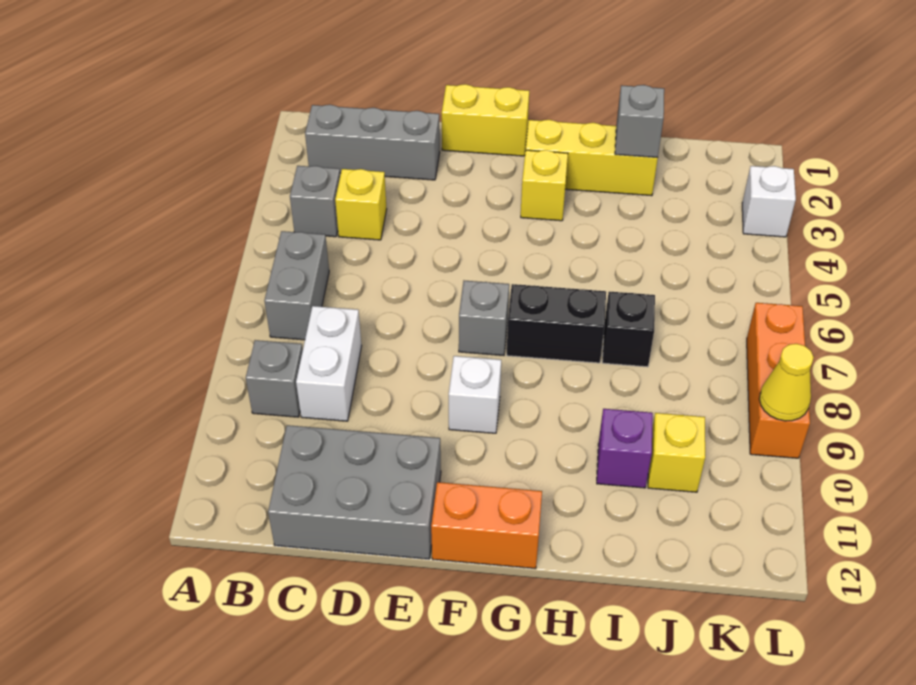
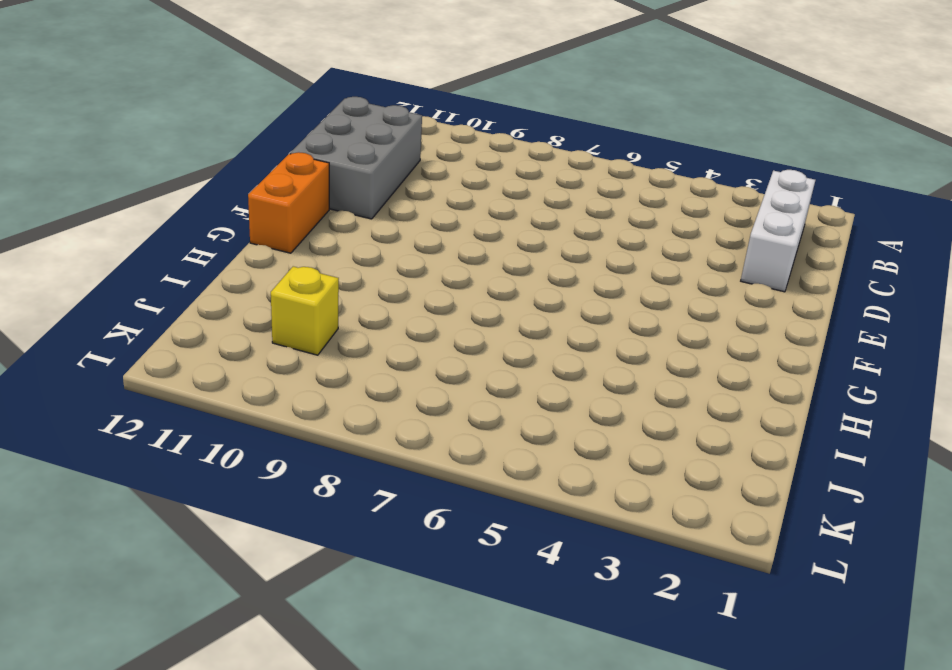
white brick B2:D2 level 1 -> grey brick B2:D2 level 1
none -> grey brick B4 level 1
none -> grey brick B6:B7 level 1
none -> grey brick B9 level 1

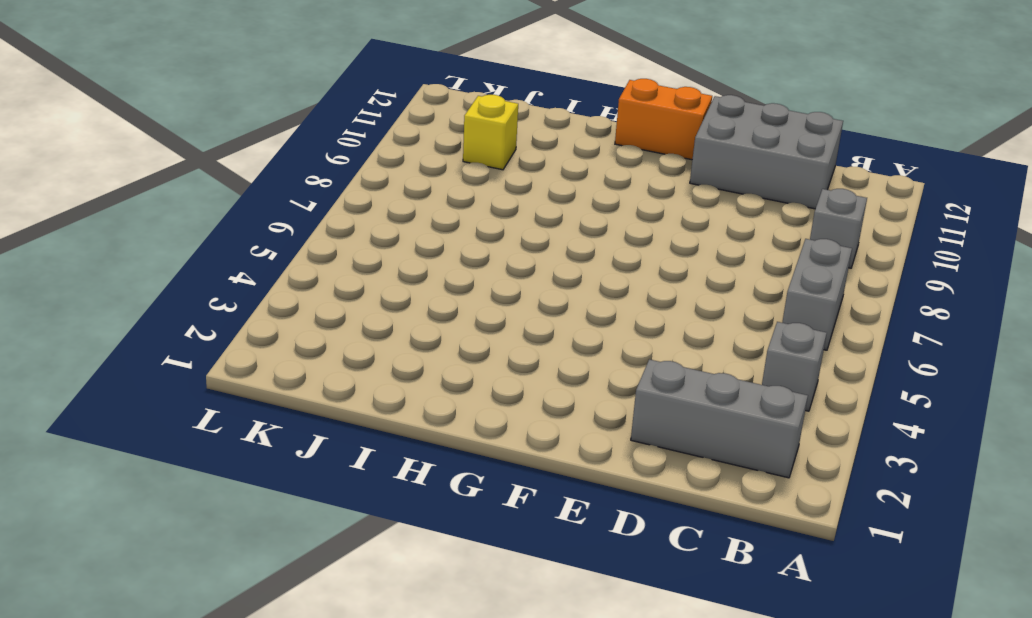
none -> yellow brick C4 level 1
none -> white brick C8:C9 level 1
none -> yellow brick E1:F1 level 1

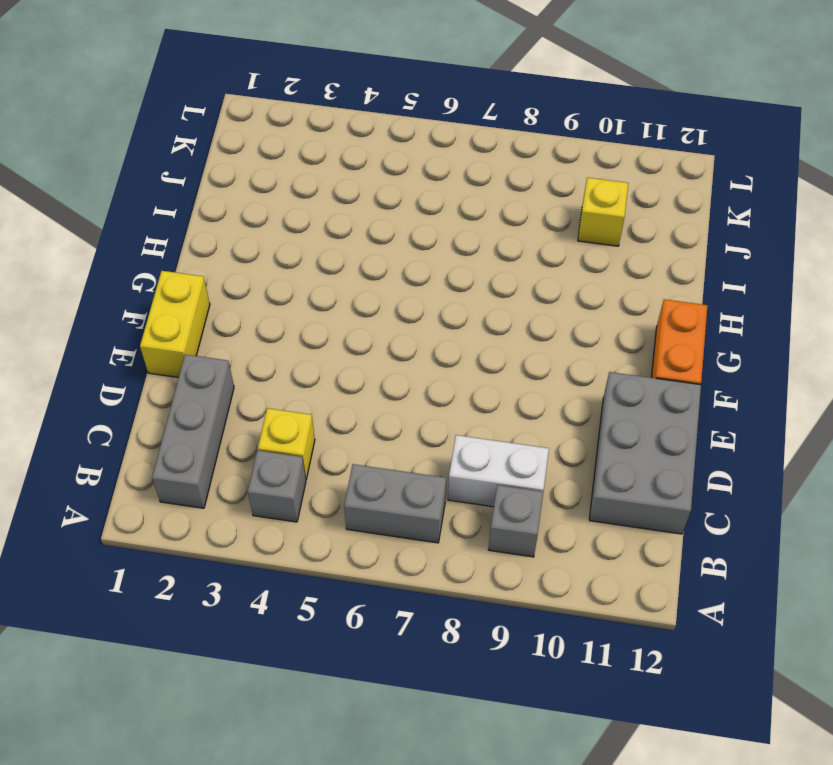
none -> grey brick F7 level 1
none -> white brick F9 level 1
none -> yellow brick G2:I2 level 1

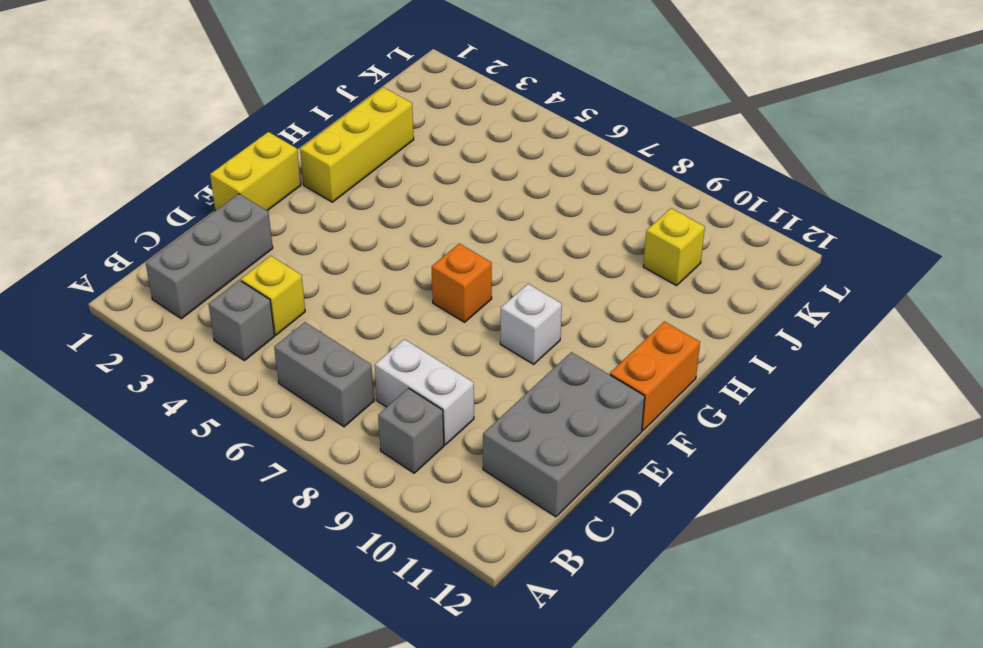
orange brick F7 level 1 -> grey brick F7 level 1
none -> yellow brick G3 level 1
none -> black brick G7:H7 level 1
none -> black brick I7 level 1

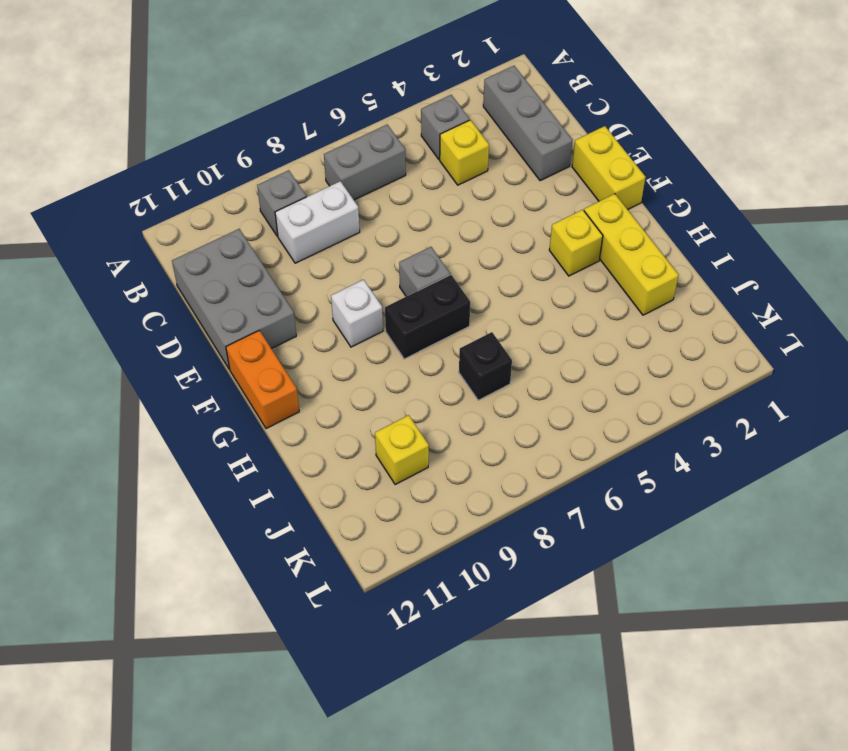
black brick G7:G8 level 1 -> black brick G7:H7 level 1
none -> purple brick I10 level 1
none -> white brick L3 level 1
none -> orange brick L7:L9 level 1

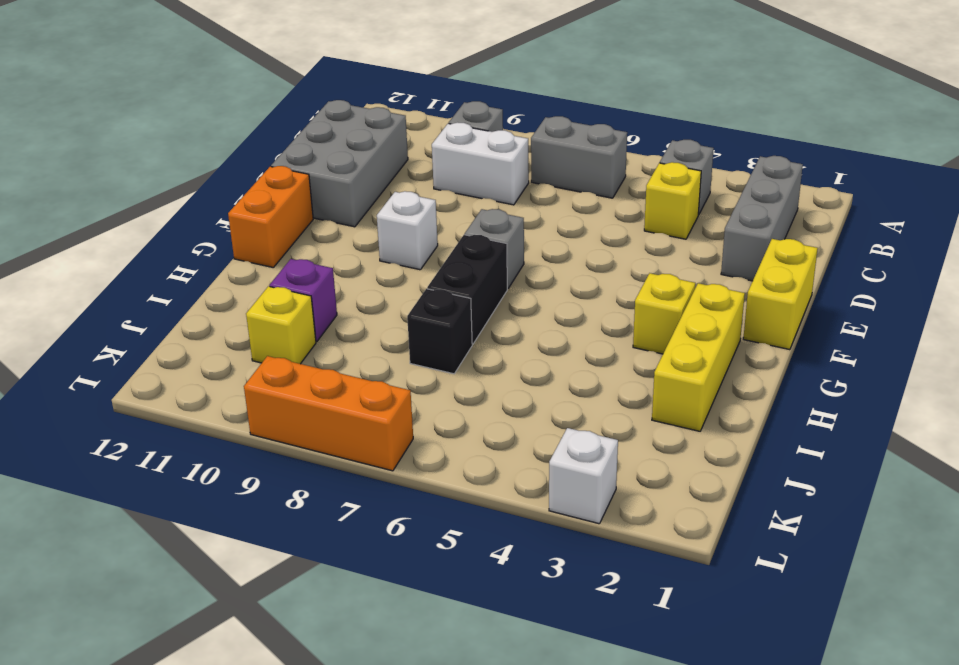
none -> grey brick I2 level 2
none -> yellow cone L9 level 2

